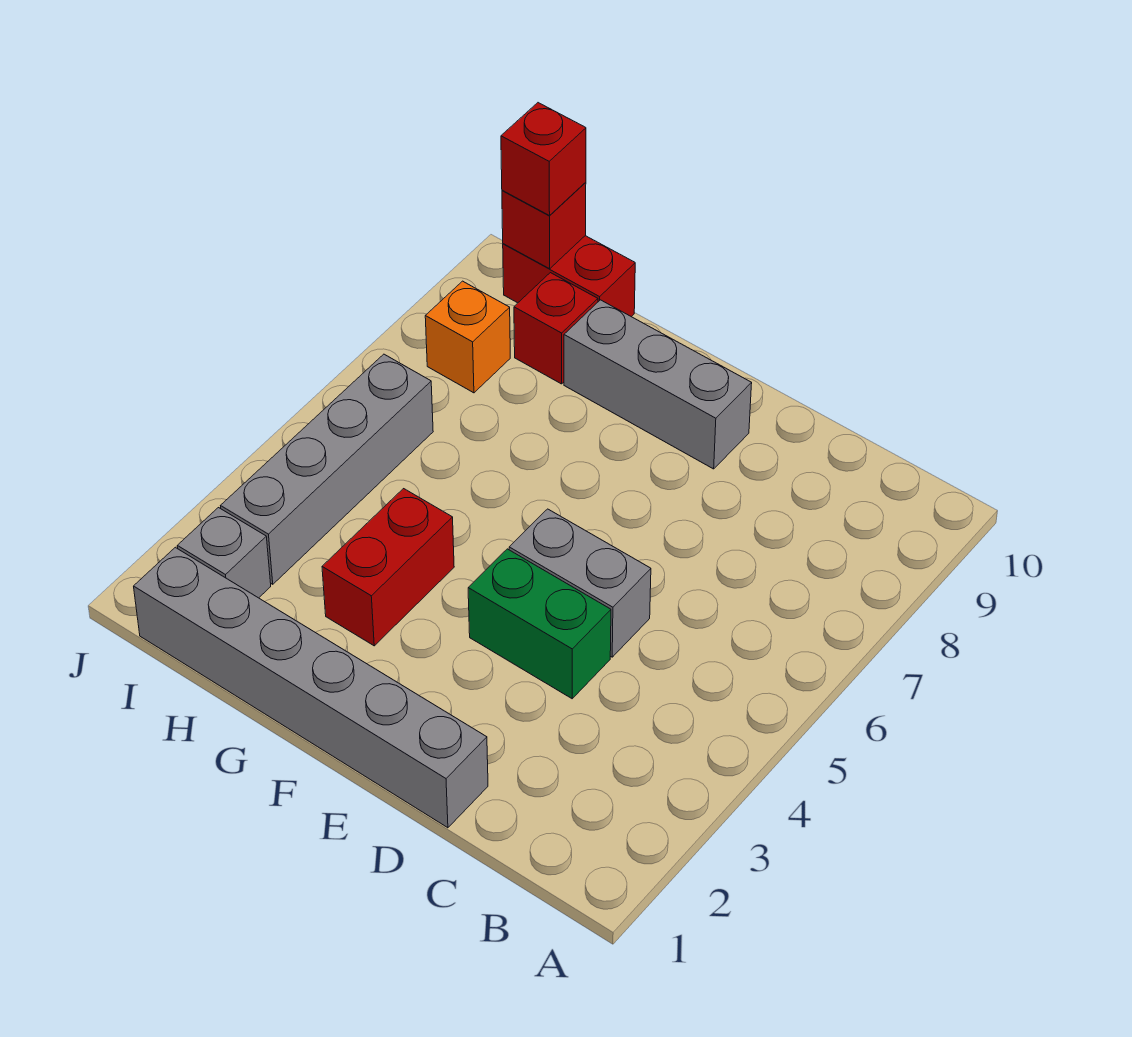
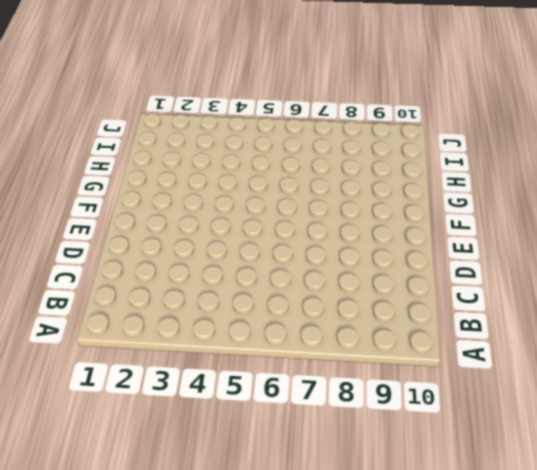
none -> grey brick D1:I1 level 1
none -> green brick D4:E4 level 1
none -> grey brick D5:E5 level 1

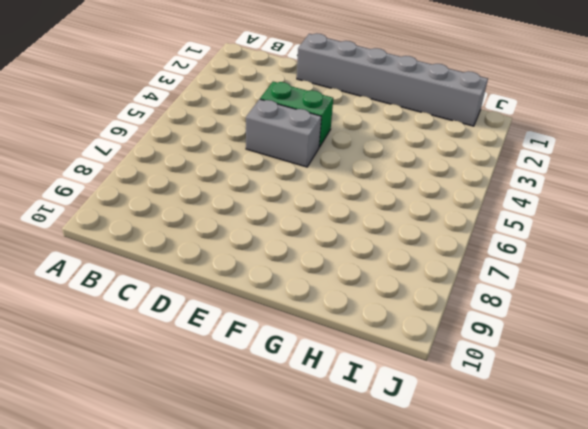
none -> grey brick E9:G9 level 1
none -> red brick G3:G4 level 1
none -> red brick H9 level 1

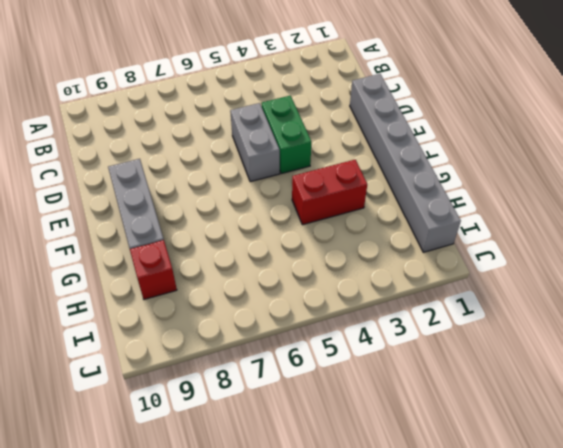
none -> red brick H10:I10 level 1
none -> grey brick I2 level 1
none -> grey brick I3:I6 level 1

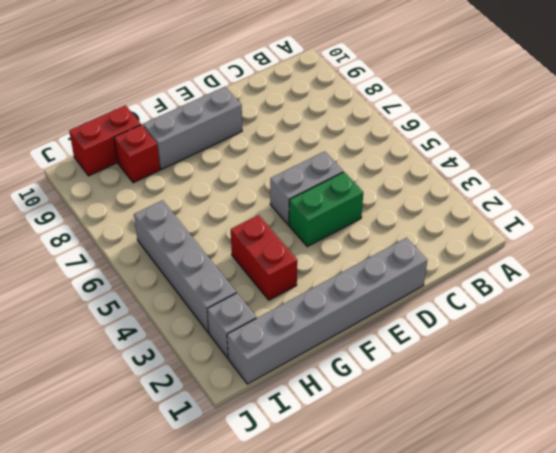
none -> orange brick I8 level 1
none -> red brick I10 level 2
none -> red brick I10 level 3

